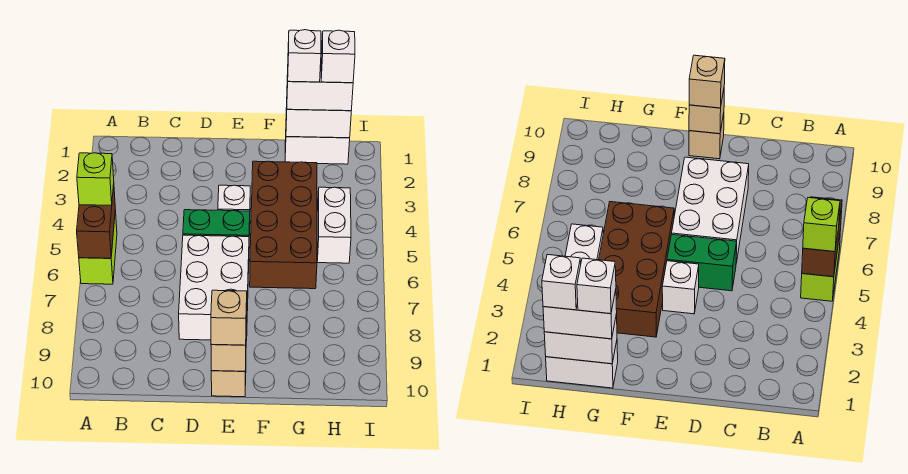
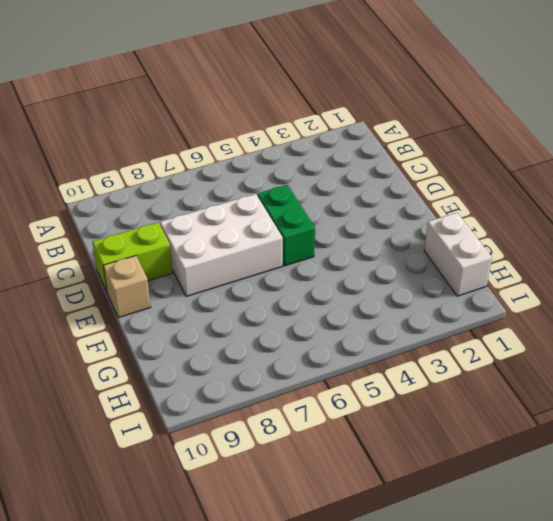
lime brick D9:D10 level 1 -> lime brick A5:A6 level 1
none -> white brick E4 level 1
none -> brown brick F3:G6 level 1
none -> white brick H4:H5 level 1

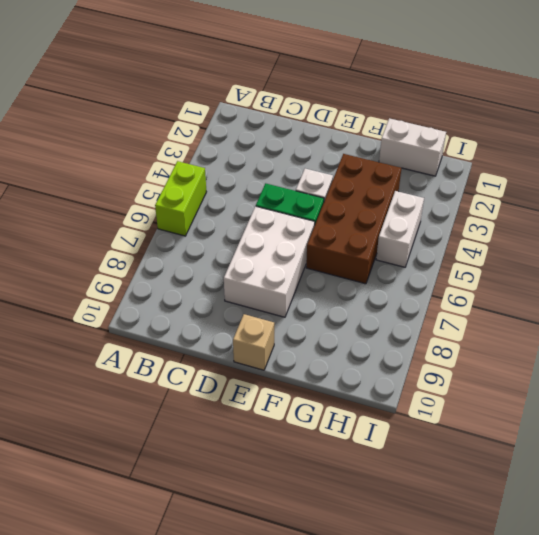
none -> brown brick A5:A6 level 2
none -> tan brick E10 level 2
none -> white brick G1:H1 level 2

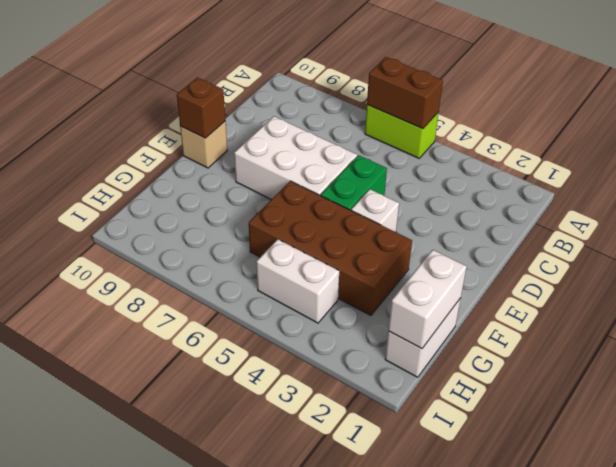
brown brick E10 level 2 -> tan brick E10 level 2
none -> lime brick A5 level 3
none -> tan brick E10 level 3
none -> white brick G1:H1 level 3

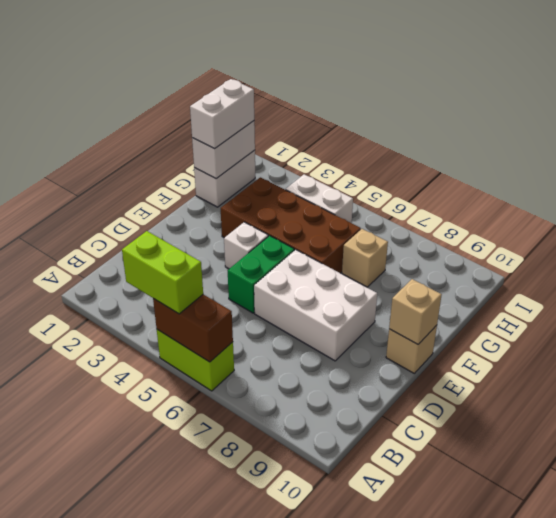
lime brick A4:A5 level 3 -> lime brick A5 level 3
tan brick G7 level 1 -> tan brick E10 level 3
none -> white brick G1 level 4
none -> white brick H1 level 4

